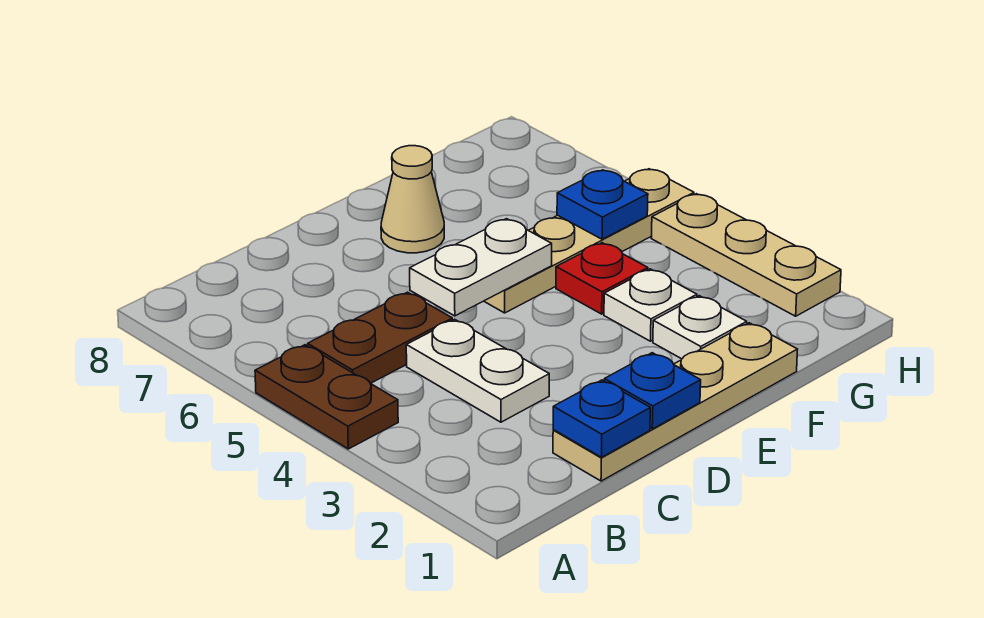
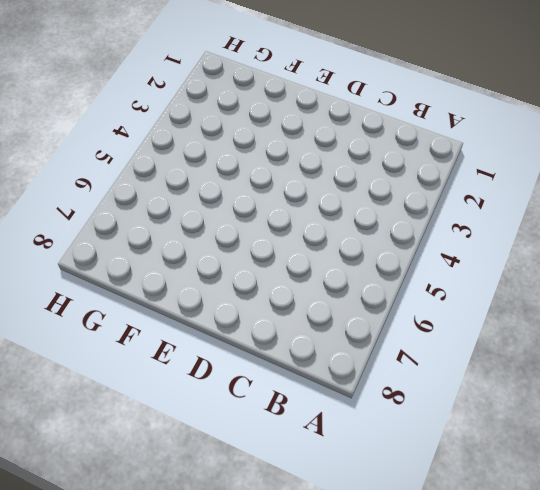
none -> brown plate A4:A5 level 1
none -> brown plate B5:C5 level 1
none -> tan plate C1:F1 level 1

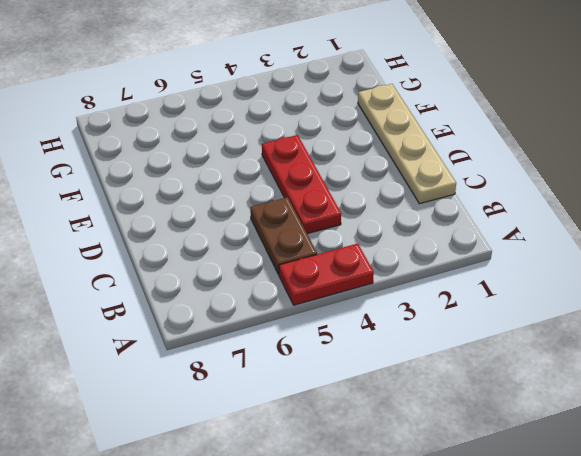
red plate A4:A5 level 1 -> brown plate A4:A5 level 1
red plate C4:E4 level 1 -> white plate C3:C4 level 1
none -> tan plate E5:H5 level 1
none -> tan cone E7 level 1
none -> white plate F2 level 1

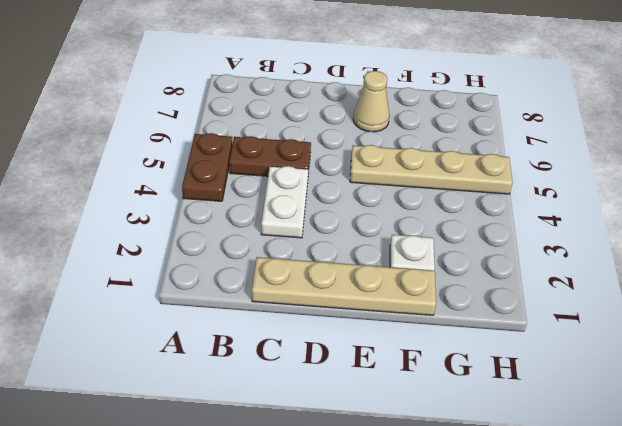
none -> white plate F3 level 1
none -> red plate F4 level 1
none -> tan plate H2:H4 level 1

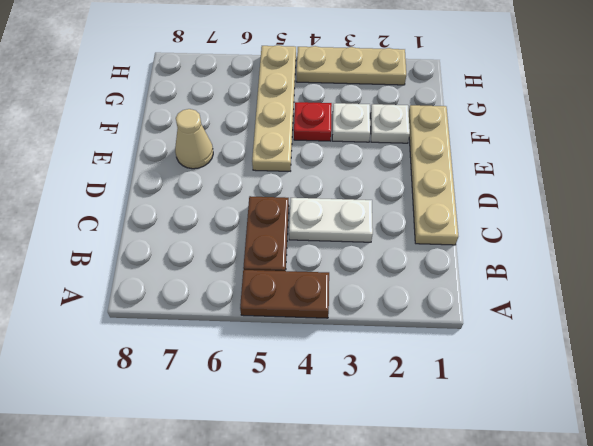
none -> blue plate C1 level 2
none -> blue plate D1 level 2
none -> white plate D5:E5 level 2

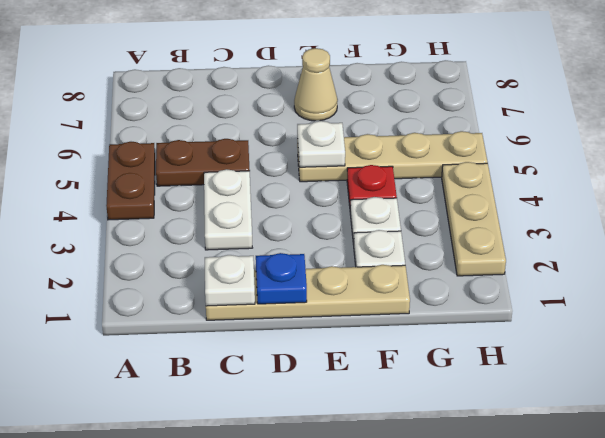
white plate C1 level 2 -> blue plate C1 level 2
white plate E5 level 2 -> white plate D5:E5 level 2
none -> blue plate G5 level 2

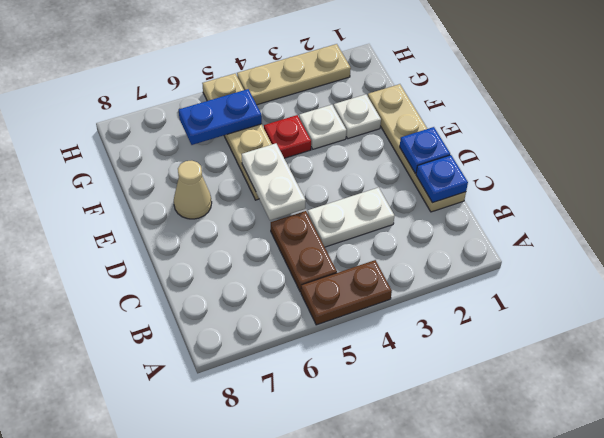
blue plate G5:G6 level 2 -> blue plate G5 level 2

